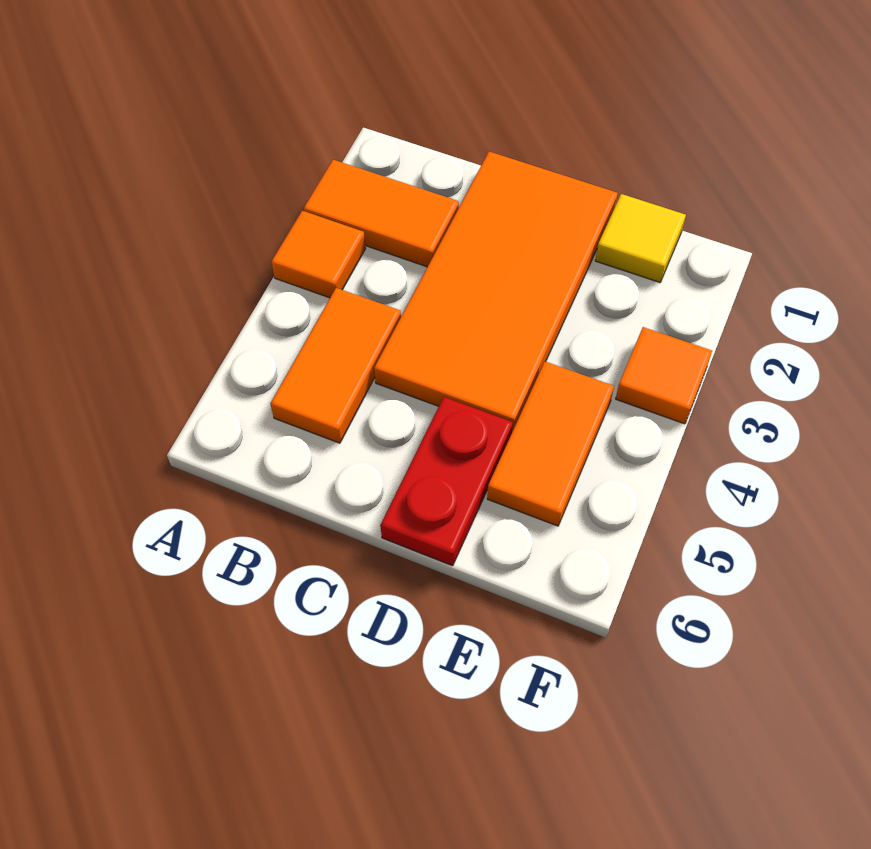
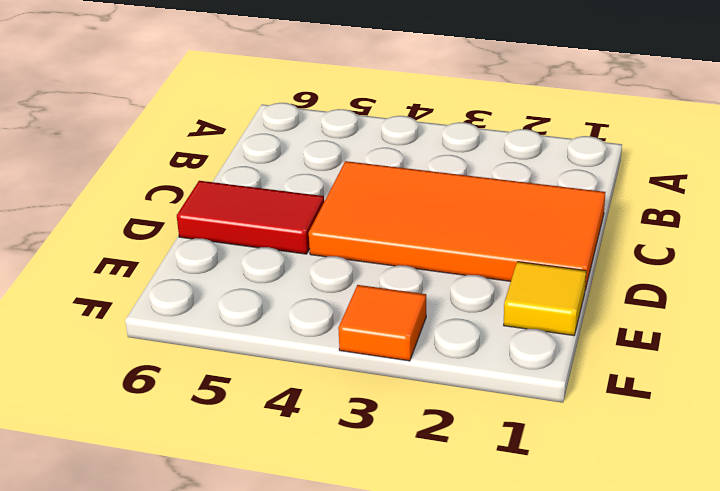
red tile D5:D6 level 1 -> red plate D5:D6 level 1
none -> orange tile A2:B2 level 1
none -> orange tile A3 level 1

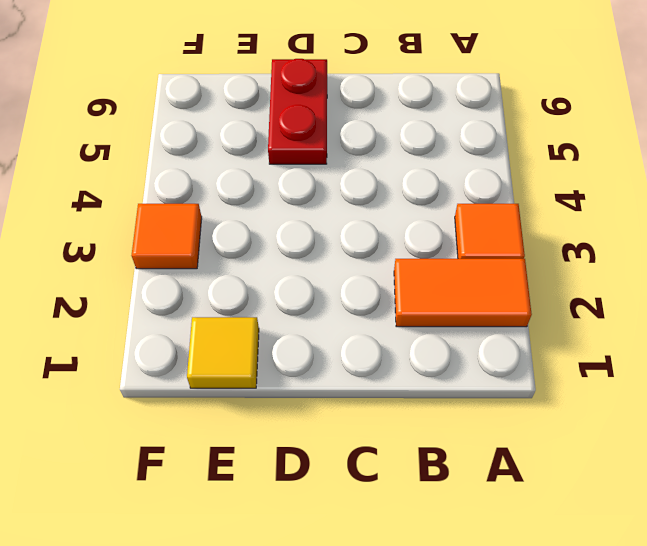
none -> orange tile B4:B5 level 1
none -> orange tile C1:D4 level 1

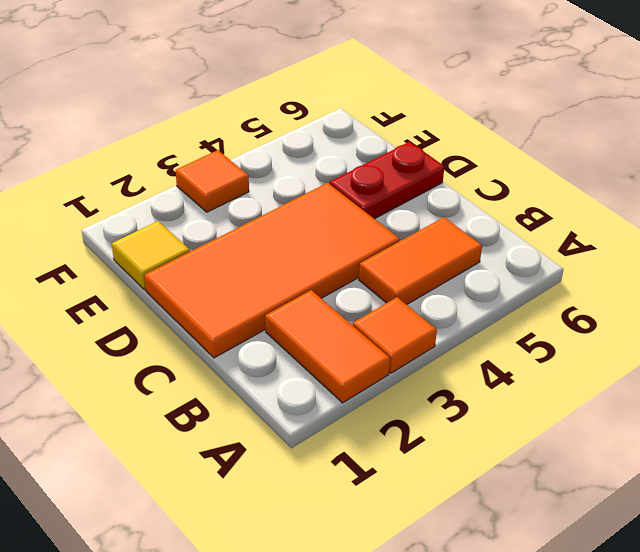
none -> orange tile E4:E5 level 1

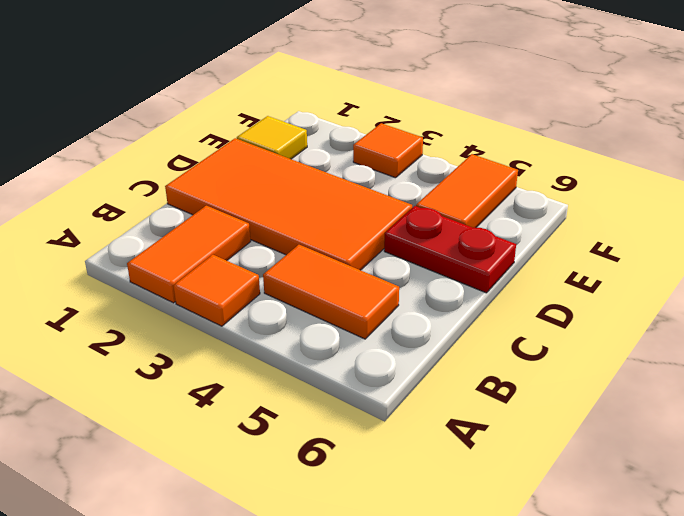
orange tile E5:F5 level 1 -> orange tile E4:E5 level 1

